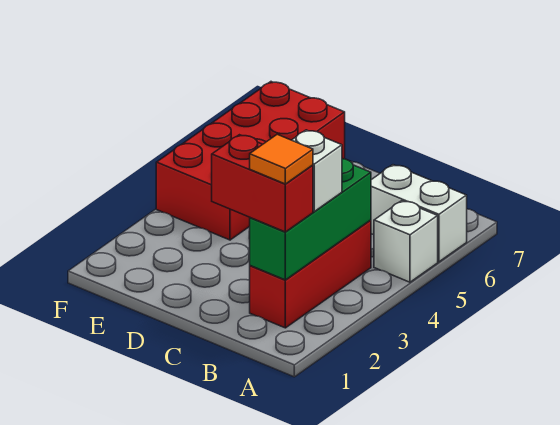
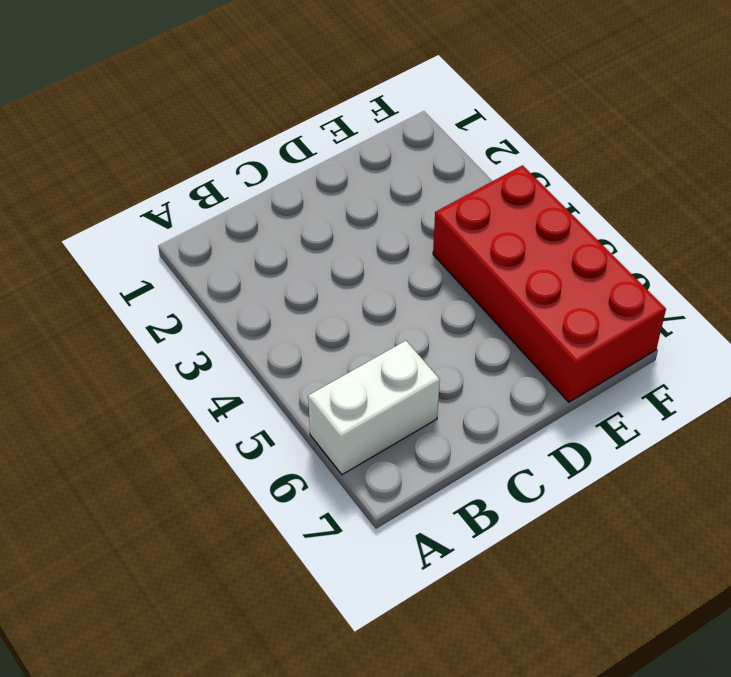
none -> white brick A5 level 1
none -> red brick B2:B4 level 1

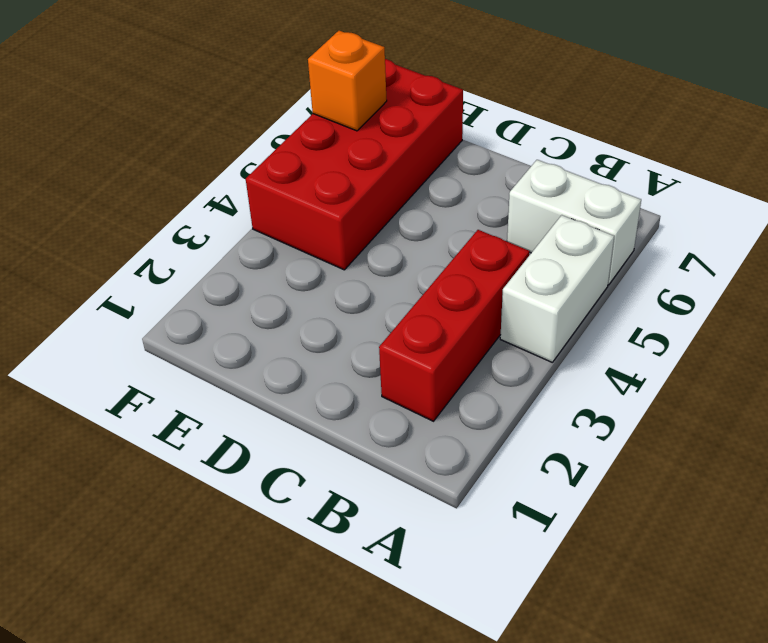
white brick A4:A5 level 1 -> white brick A5 level 1
orange brick F6 level 2 -> none
none -> green brick B2:B4 level 2
none -> red brick B2:C2 level 3

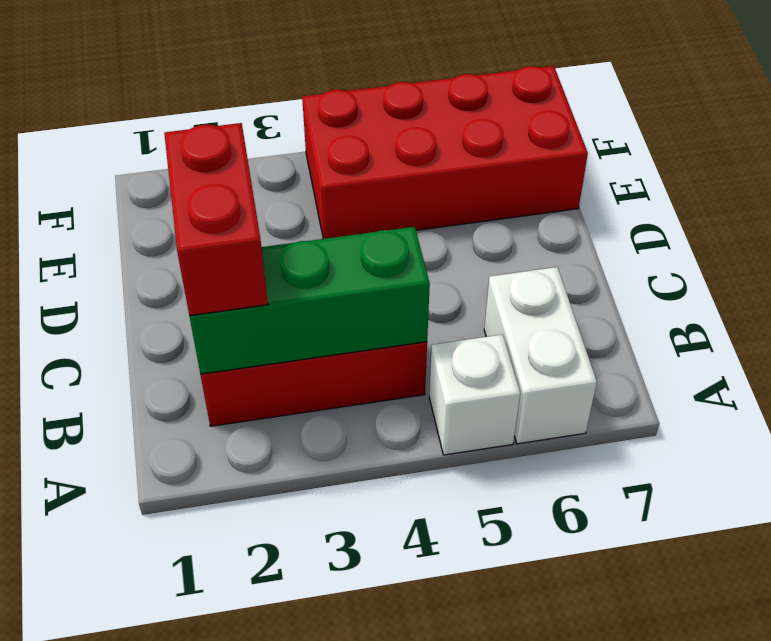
none -> white brick B3 level 3
none -> orange tile B2 level 4

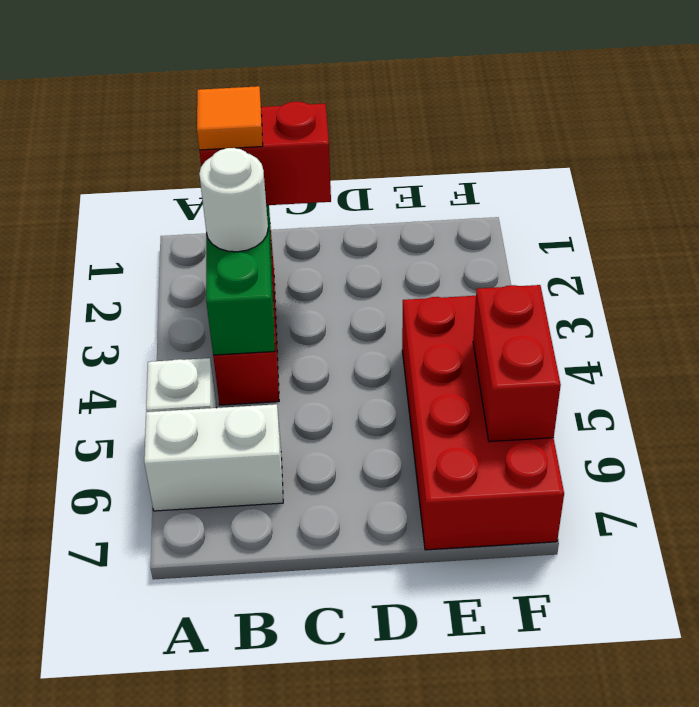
white round brick B3 level 3 -> white brick B3 level 3
red brick F5:F6 level 2 -> none

